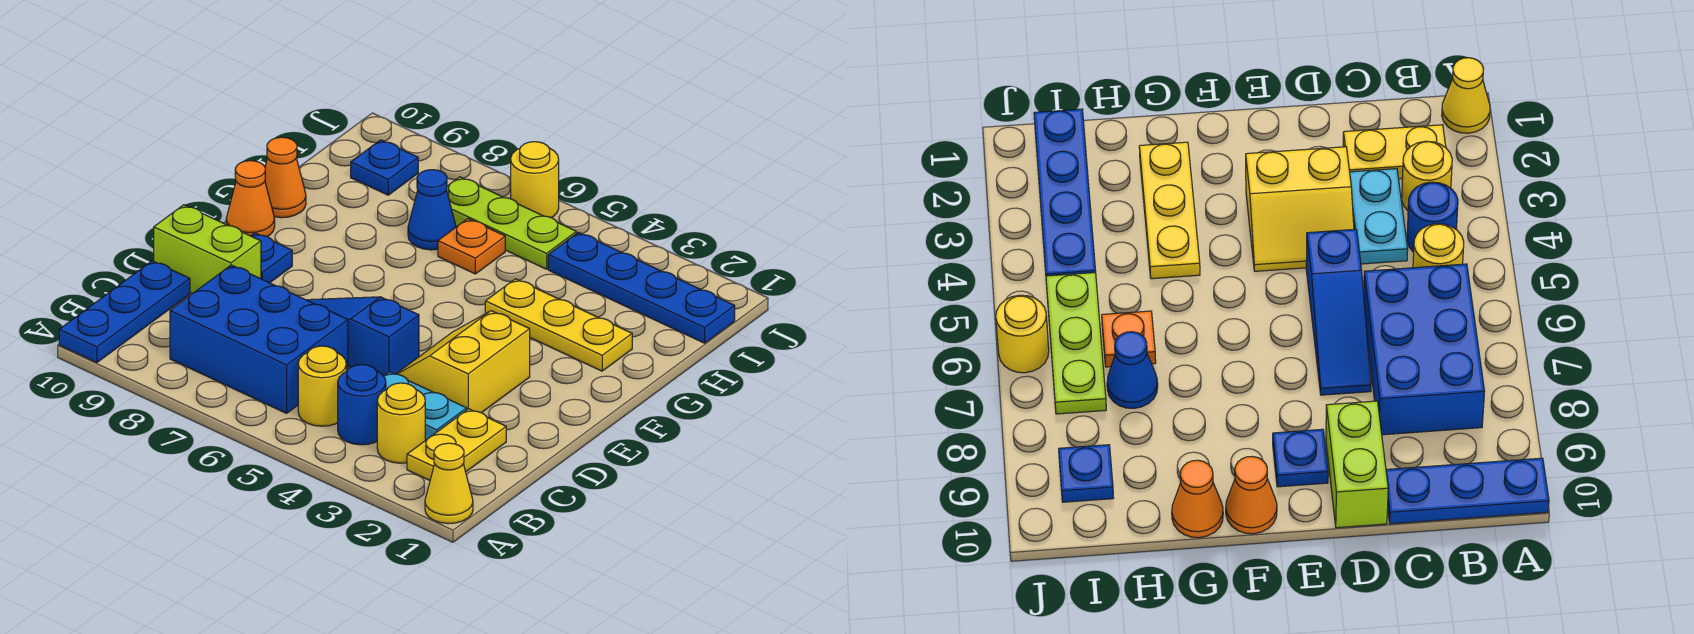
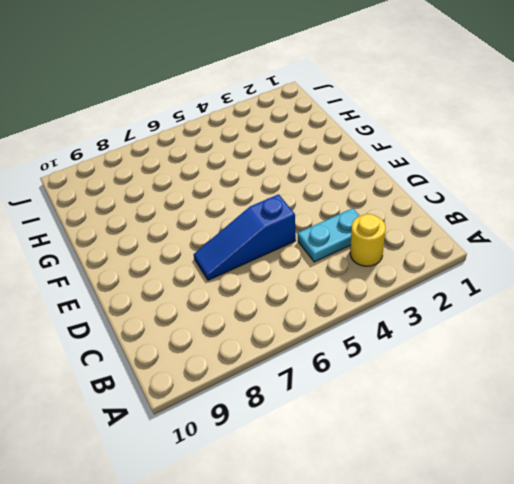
none -> yellow cone A1 level 1
none -> blue plate A10:C10 level 1
none -> yellow plate B2:C2 level 1

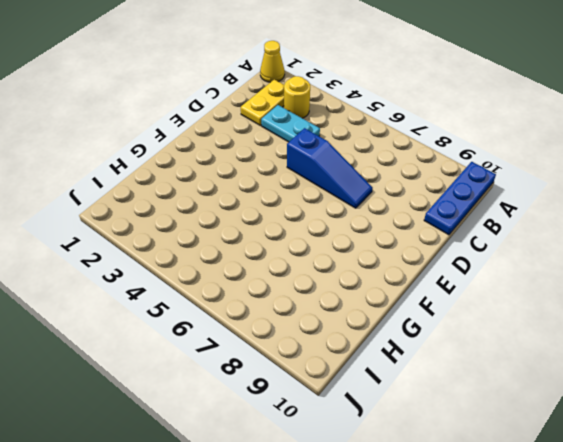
none -> blue round brick B4 level 1
none -> yellow round brick B5 level 1
none -> blue brick B6:C8 level 1

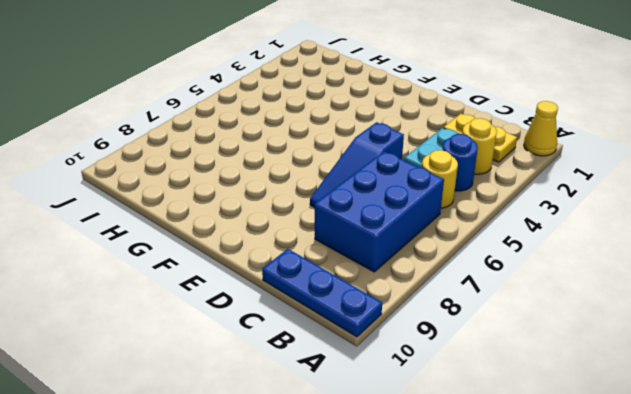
none -> yellow slope D3:E4 level 1 top 3
none -> lime brick D9:D10 level 1
none -> blue plate E9 level 1

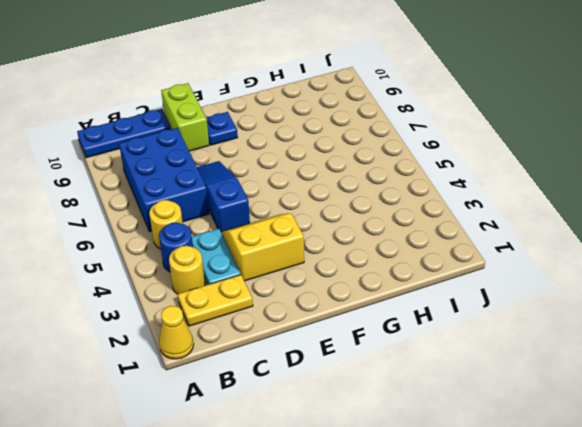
none -> orange cone F10 level 1
none -> yellow plate G2:G4 level 1
none -> orange cone G10 level 1

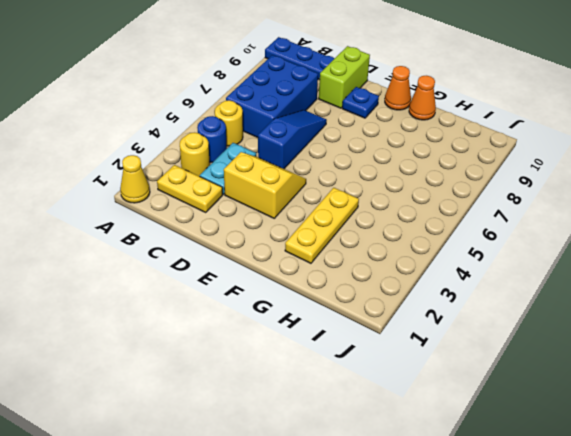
none -> orange plate H6 level 1
none -> blue cone H7 level 1
none -> blue plate I1:I4 level 1

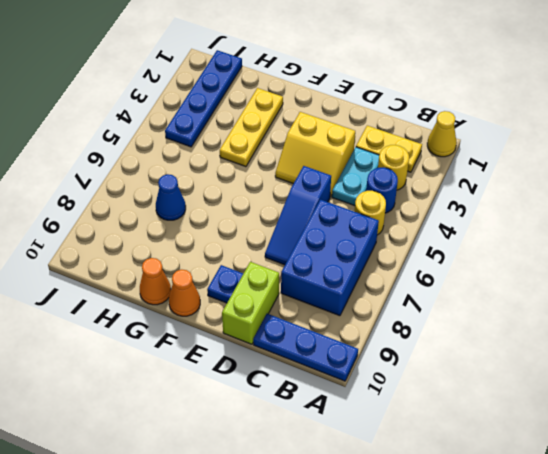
none -> orange plate H6 level 1
none -> lime plate I5:I7 level 1
none -> blue plate I9 level 1

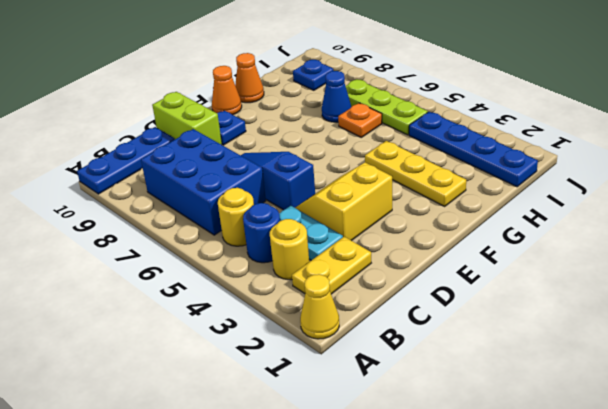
none -> yellow round brick J6 level 1

